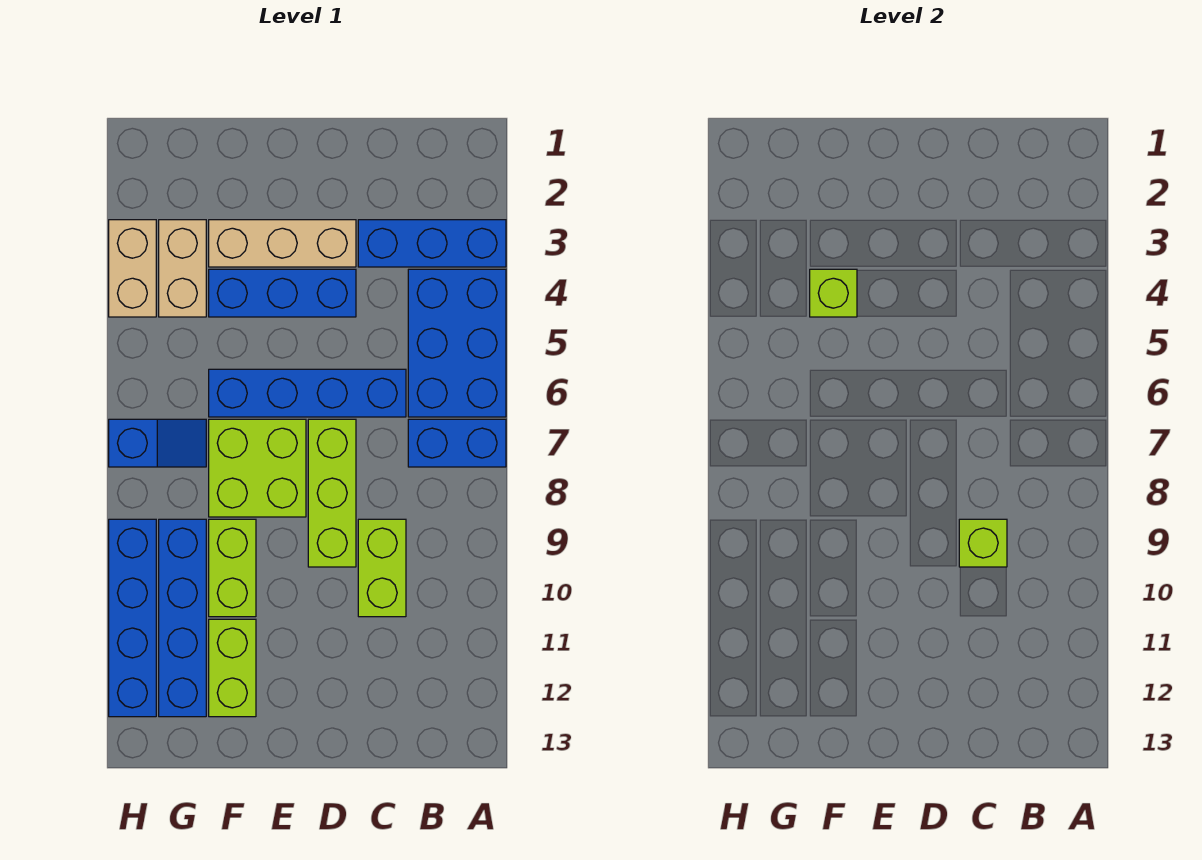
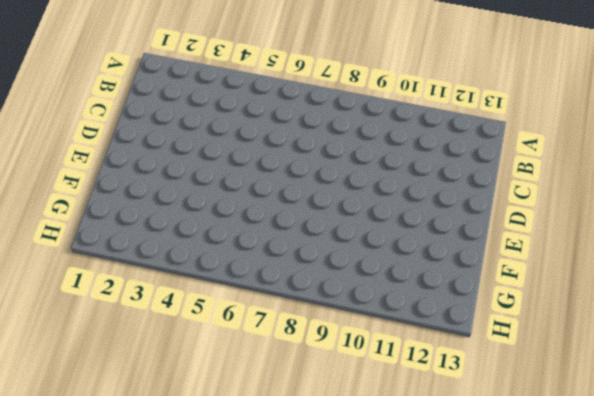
none -> blue brick A3:C3 level 1
none -> blue brick A4:B6 level 1
none -> blue brick A7:B7 level 1

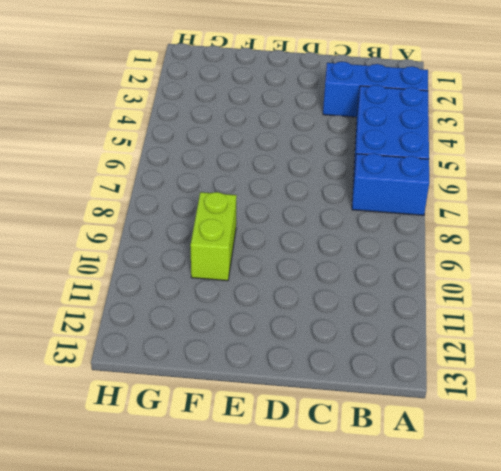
none -> blue brick C6:F6 level 1
none -> lime brick C9:C10 level 1
none -> tan brick D3:F3 level 1

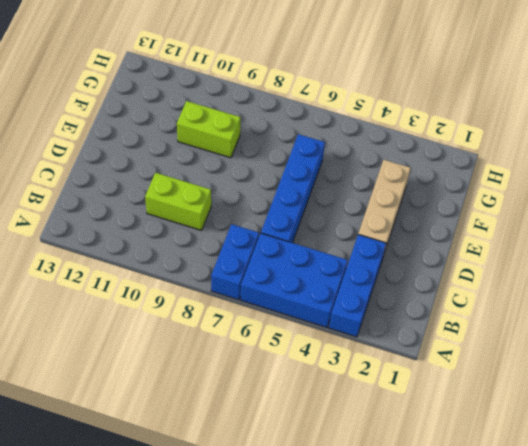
none -> blue brick D4:F4 level 1
none -> lime brick D7:D9 level 1
none -> lime brick E7:F8 level 1

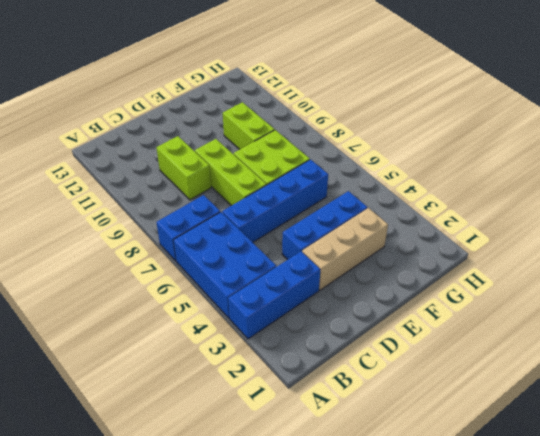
none -> lime brick F11:F12 level 1
none -> tan brick G3:G4 level 1
none -> blue slope G7:H7 level 1 top H

